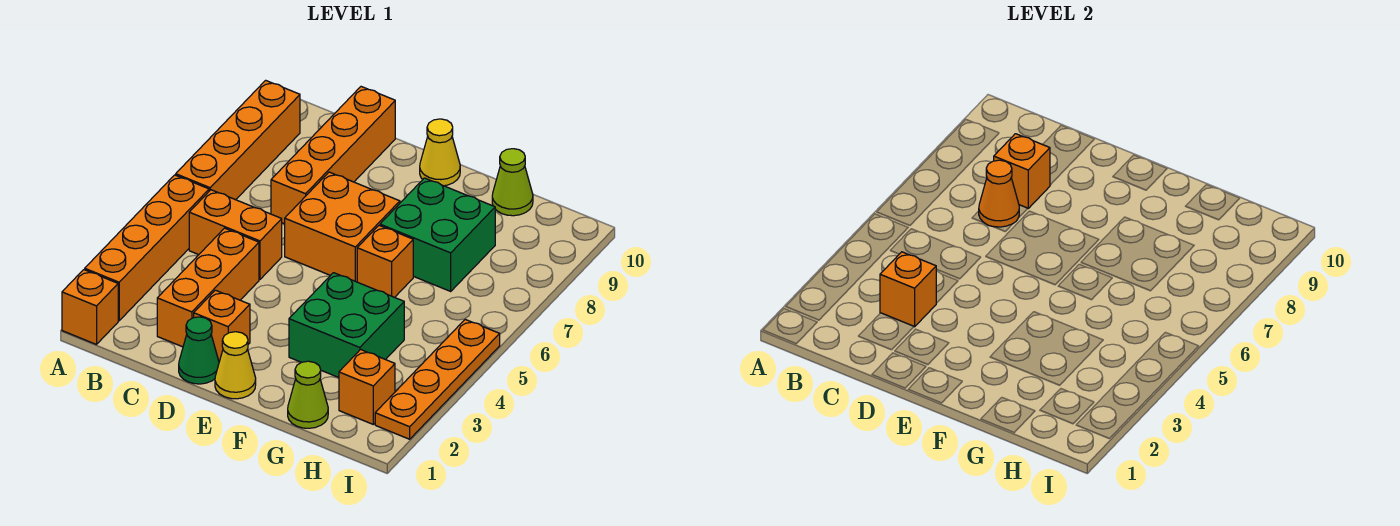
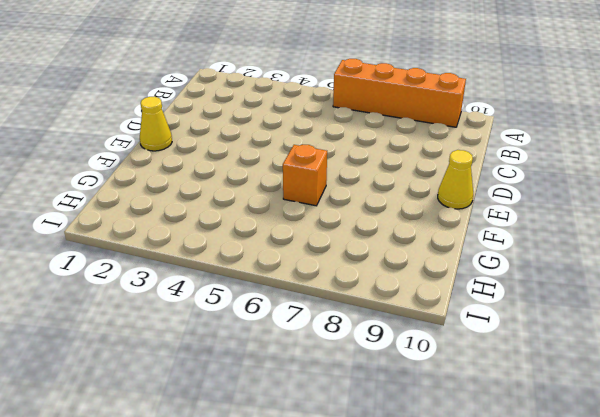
none -> orange brick A1 level 1
none -> orange brick A2:A5 level 1
none -> orange brick B5:C5 level 1

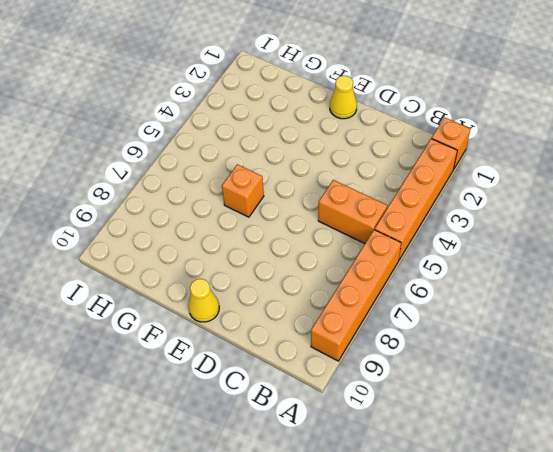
none -> orange brick C2:C4 level 1
none -> orange brick C7:C10 level 1
none -> green cone D1 level 1

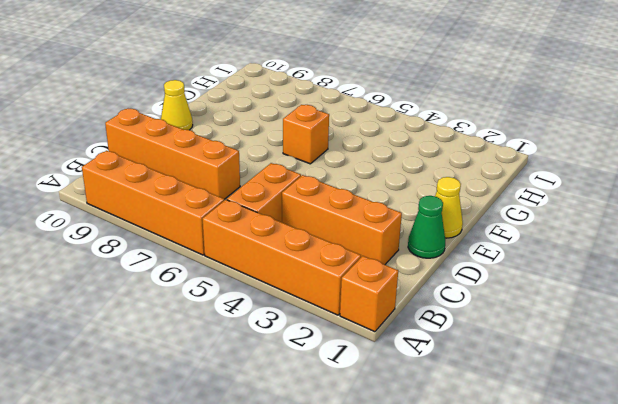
none -> orange brick D2 level 1
none -> orange brick D6:E7 level 1
none -> green brick F3:G4 level 1

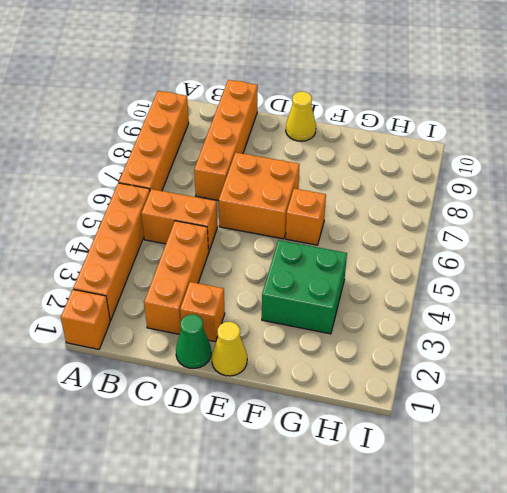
none -> green brick F7:G8 level 1
none -> lime cone G1 level 1
none -> lime cone G10 level 1

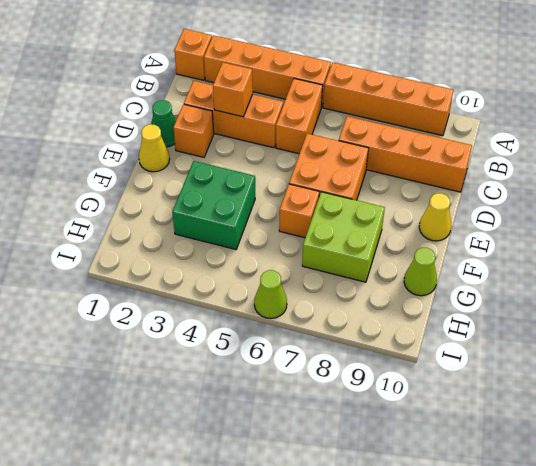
lime brick F7:G8 level 1 -> green brick F7:G8 level 1
lime cone I6 level 1 -> lime cone G1 level 1
none -> orange brick H2 level 1
none -> orange plate I2:I5 level 1
none -> orange cone C7 level 2

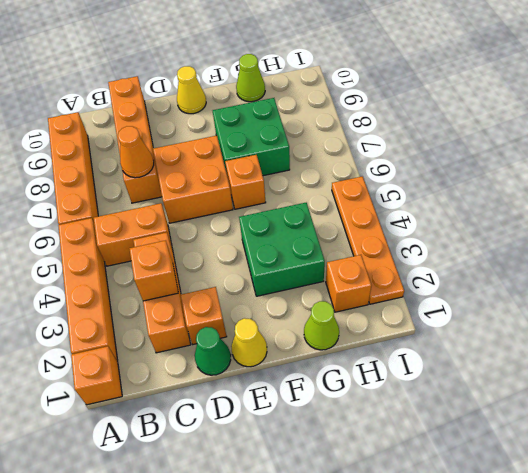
none -> orange brick C8 level 2

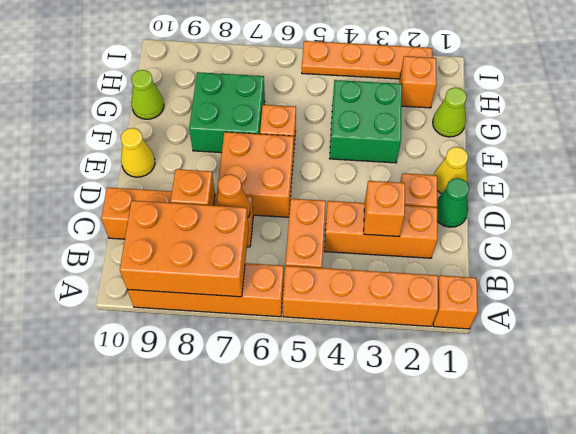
orange brick A7:B9 level 2 -> none

